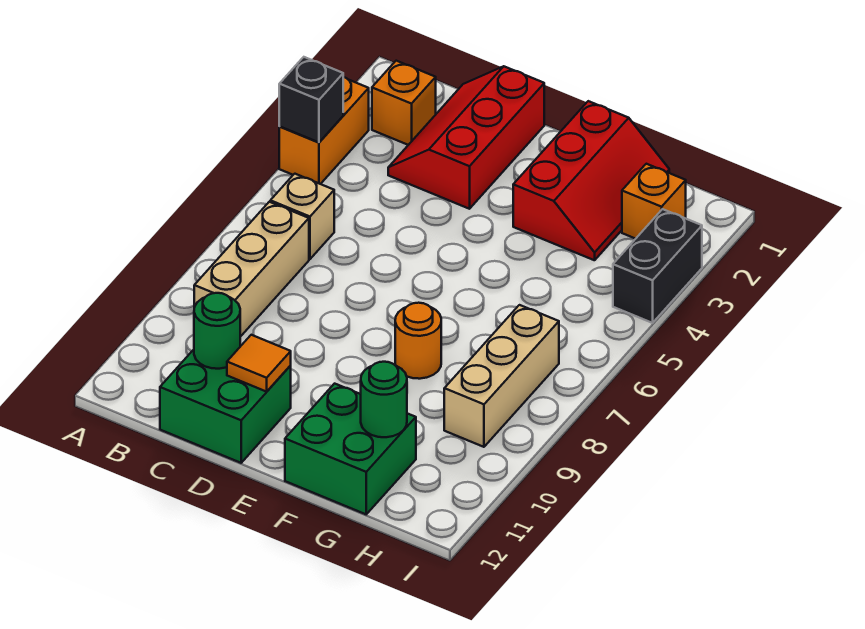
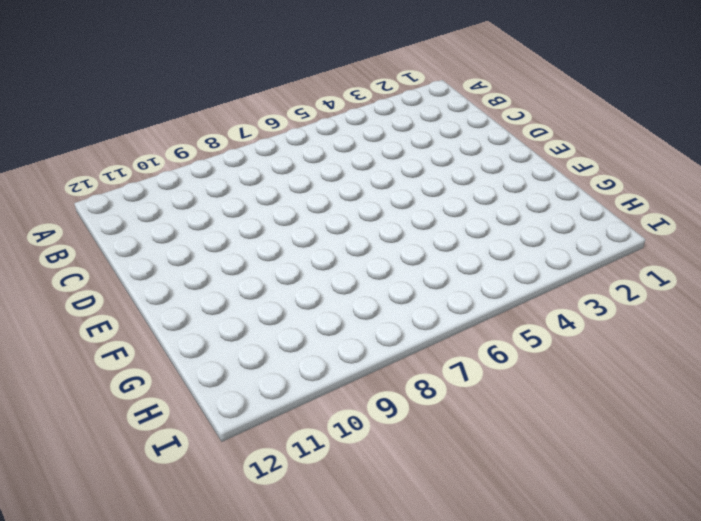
none -> orange brick A3:A4 level 1
none -> orange brick B2 level 1
none -> tan brick B6 level 1

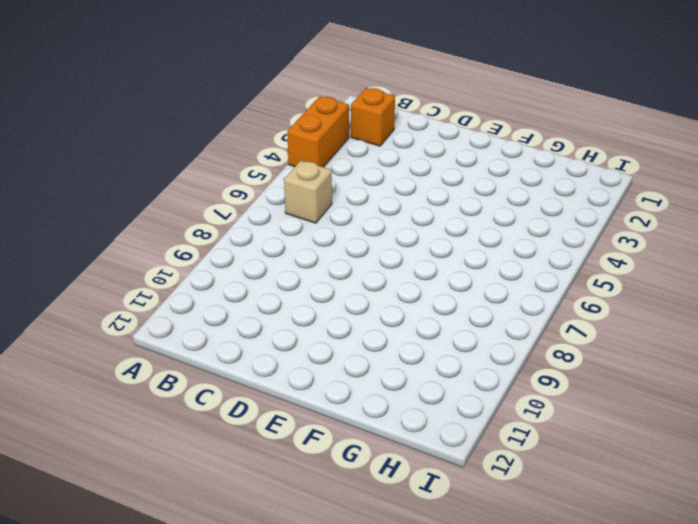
none -> tan brick B7:B9 level 1
none -> red slope C1:D3 level 1 top D
none -> green brick C11:D12 level 1

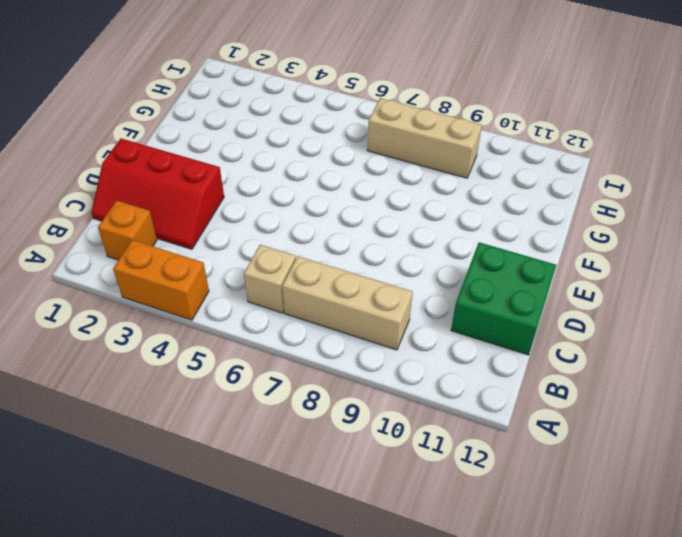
none -> red slope F1:G3 level 1 top F
none -> orange round brick F8 level 1
none -> green brick F11:G12 level 1

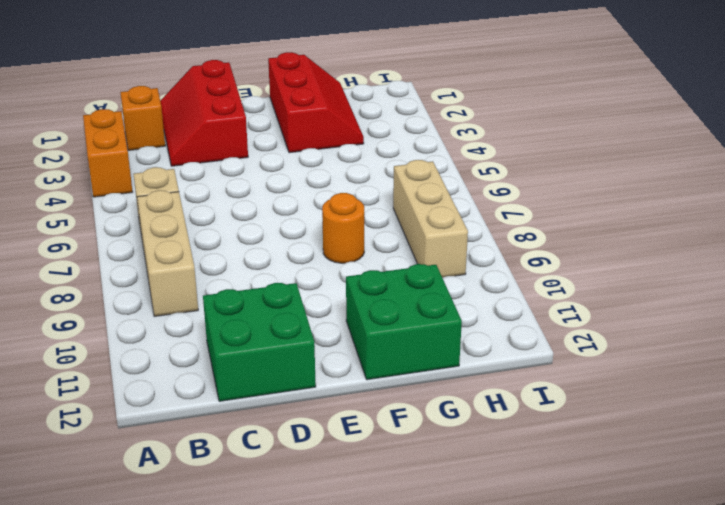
none -> orange brick H2 level 1
none -> black brick I3:I4 level 1
none -> black brick A4 level 2

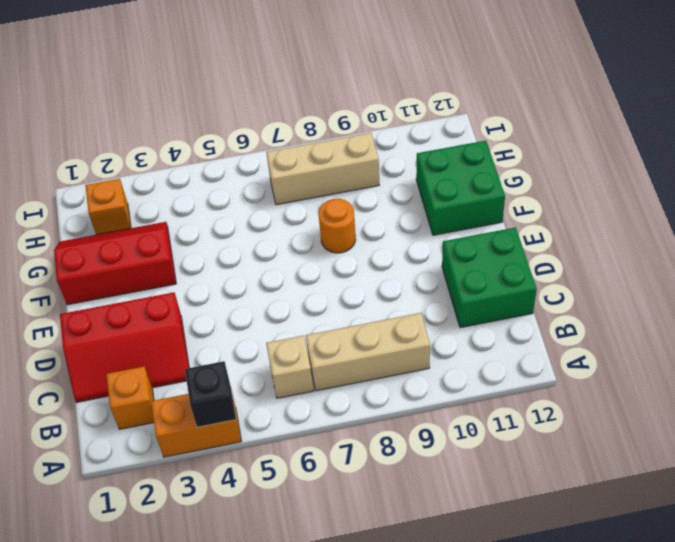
none -> black brick I3:I4 level 1
none -> green round brick C11 level 2
none -> orange tile D11 level 2

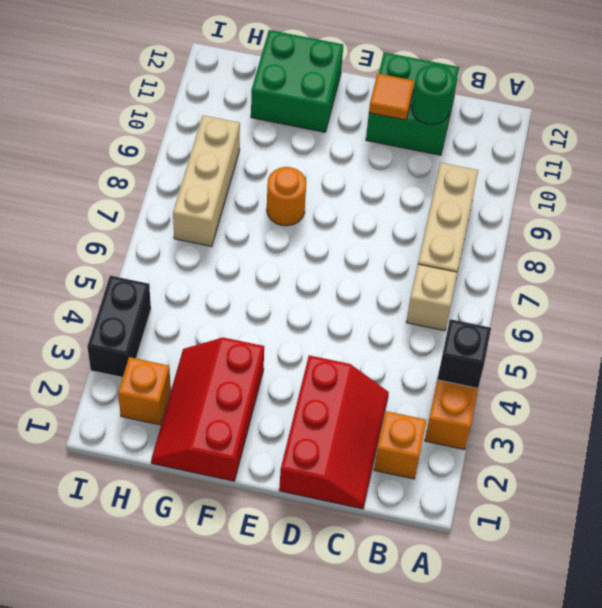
none -> green round brick G11 level 2

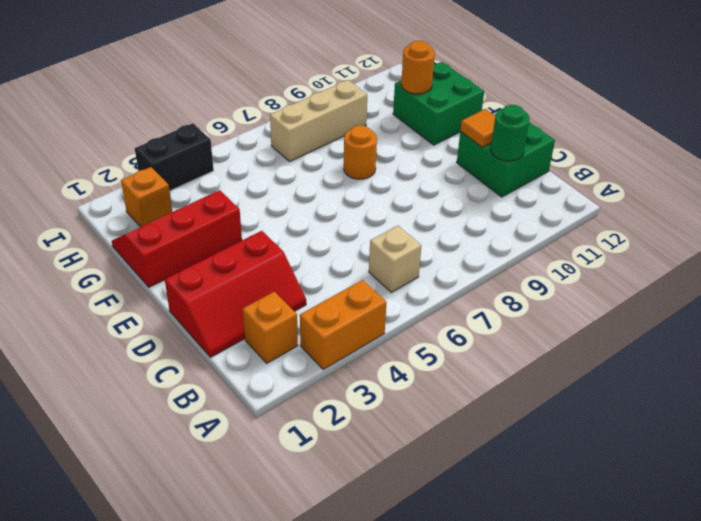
orange round brick G11 level 2 -> green round brick G11 level 2
none -> tan brick B7:B9 level 1
none -> black brick A4 level 2

